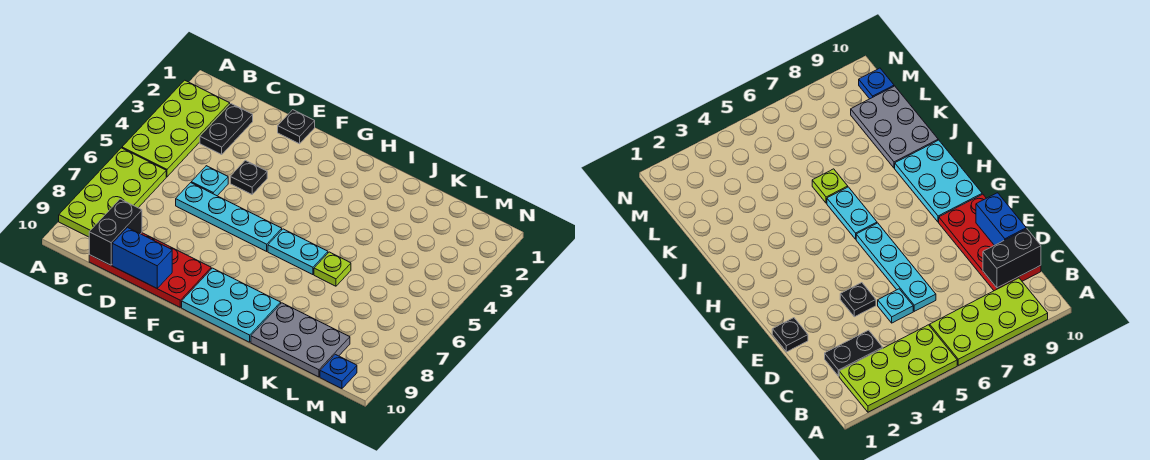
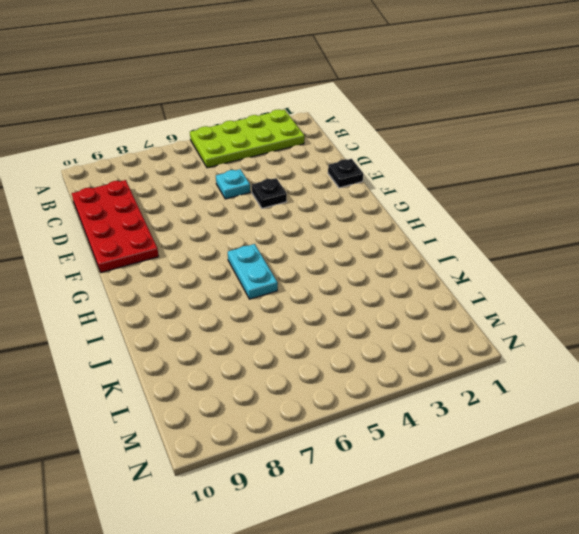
none -> lime plate A6:B9 level 1
none -> black plate C2:C3 level 1
none -> cyan plate D6:G6 level 1

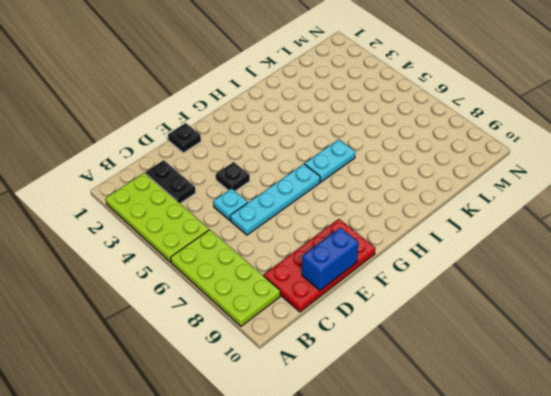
none -> cyan plate G9:I10 level 1
none -> lime plate J6 level 1
none -> grey plate J9:L10 level 1

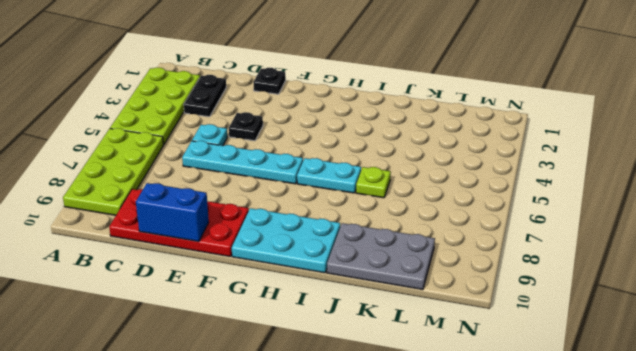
none -> blue plate M10 level 1
none -> black brick C9:C10 level 2

